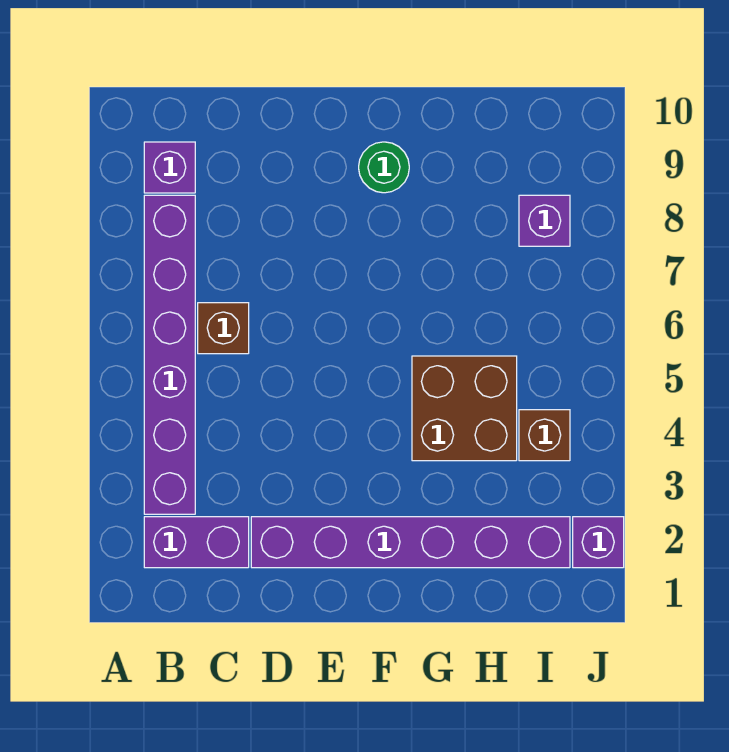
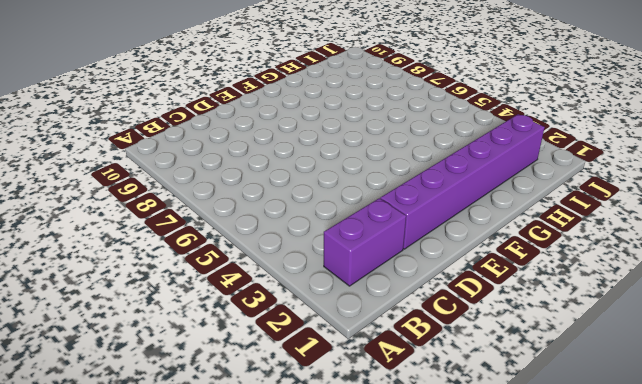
none -> purple brick B3:B8 level 1
none -> purple brick B9 level 1

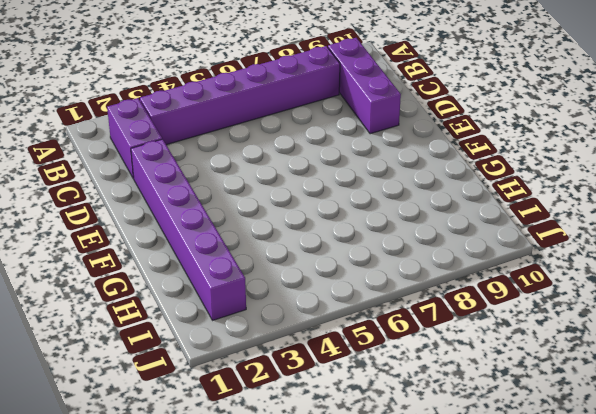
purple brick B9:D9 level 1 -> purple brick B9 level 1
none -> brown brick C6 level 1
none -> green round brick F9 level 1

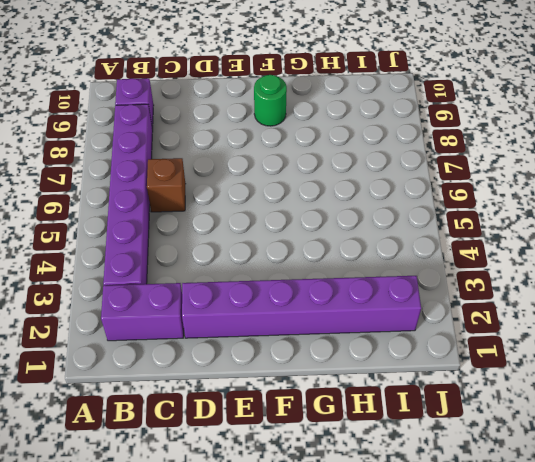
none -> brown brick G4:H5 level 1
none -> brown brick I4 level 1

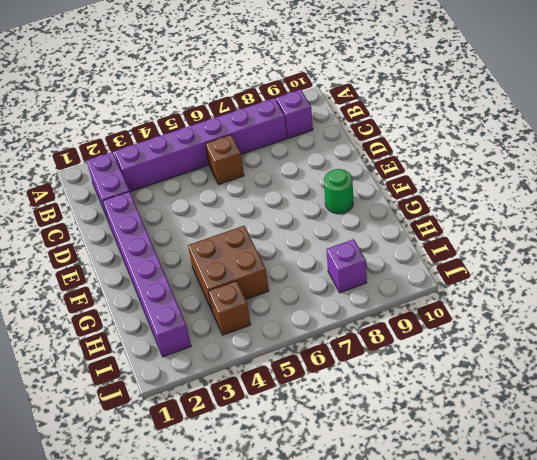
none -> purple brick J2 level 1

